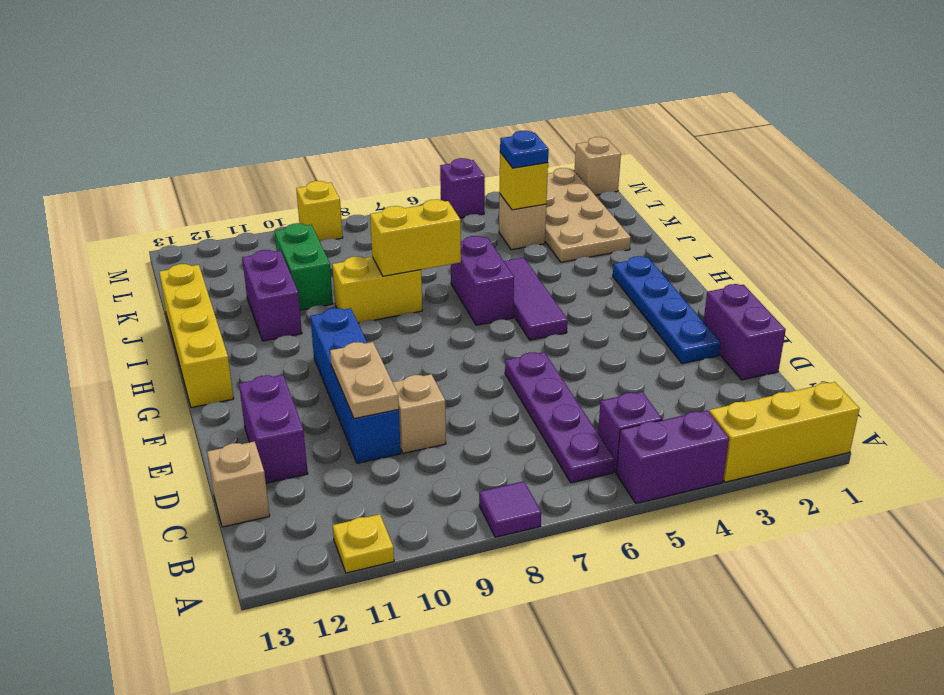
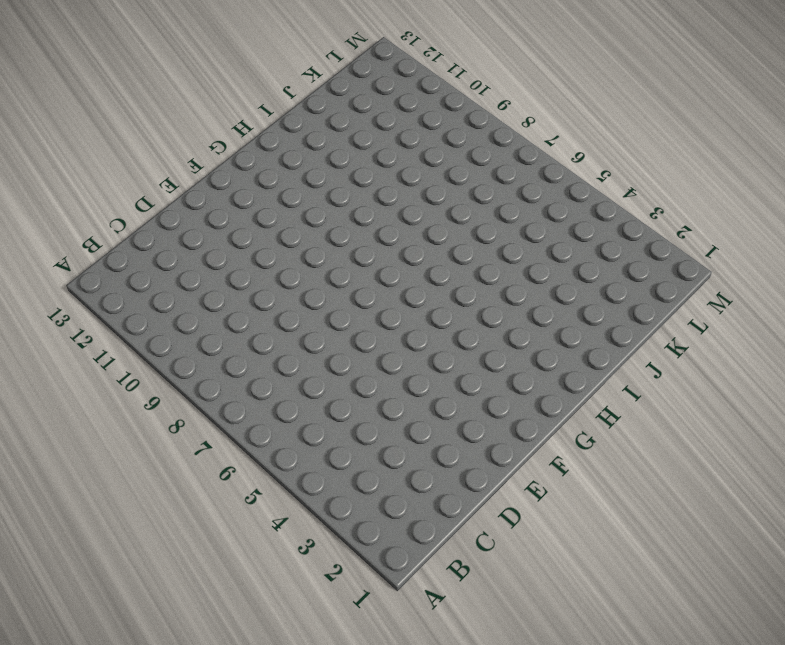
none -> yellow brick A1:A3 level 1
none -> purple brick A4:A5 level 1
none -> purple tile A8 level 1

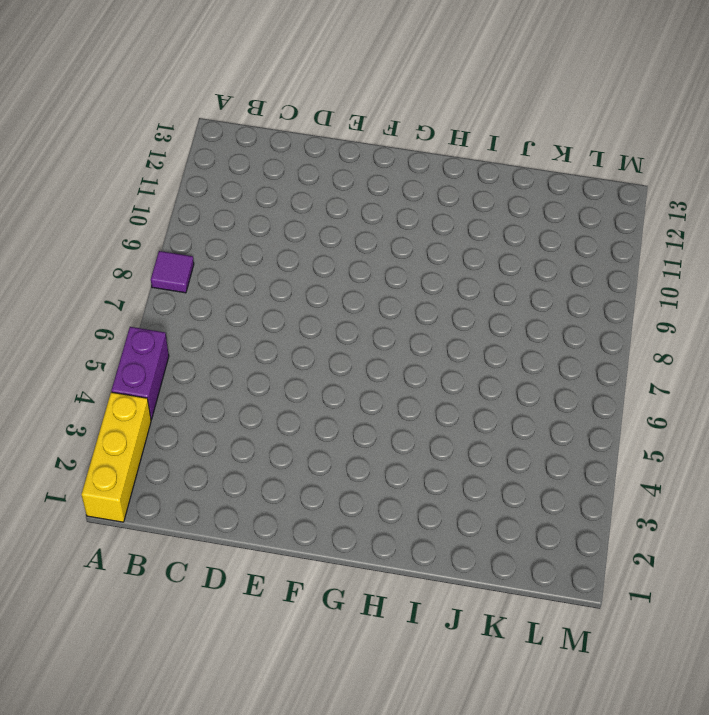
none -> yellow plate A11 level 1
none -> purple brick B5 level 1
none -> purple plate B6:E6 level 1

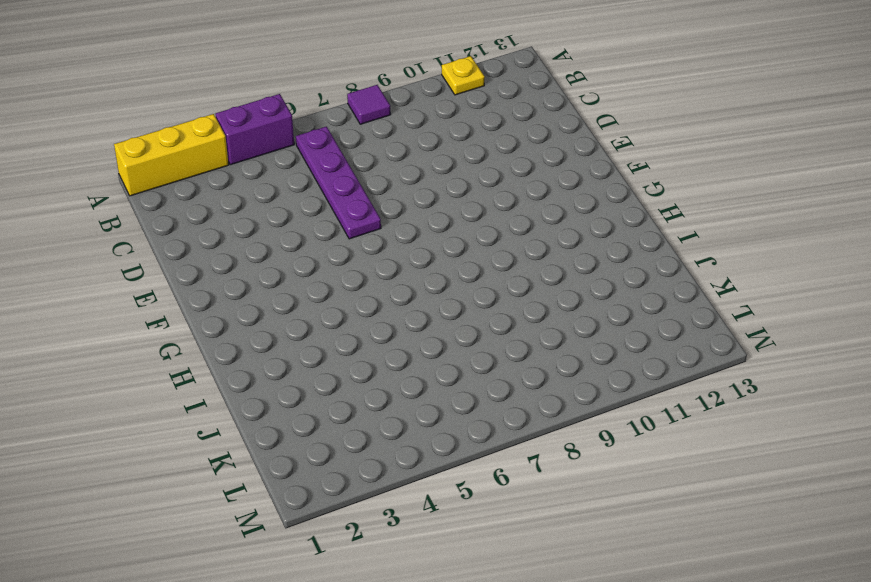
none -> purple brick B5 level 1
none -> tan brick C13 level 1
none -> purple brick D1:E1 level 1

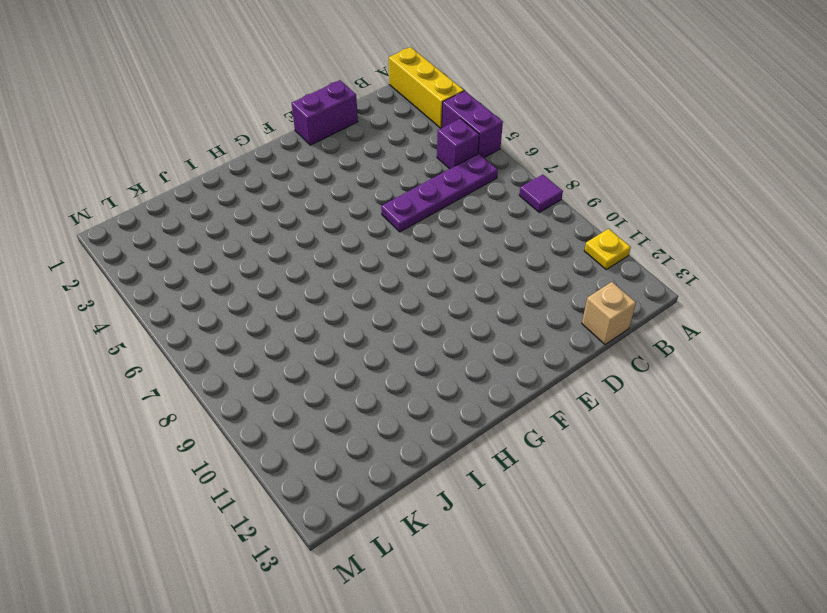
none -> tan brick D9 level 1
none -> blue brick D10:G10 level 1
none -> purple brick D12:E12 level 1

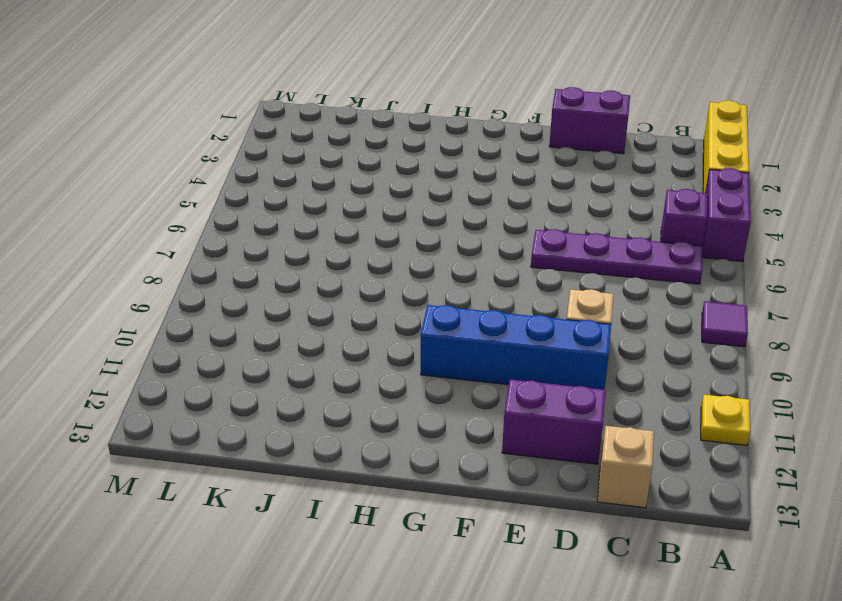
none -> blue plate E2:H2 level 1
none -> purple tile G5:I5 level 1
none -> yellow brick G13:J13 level 1

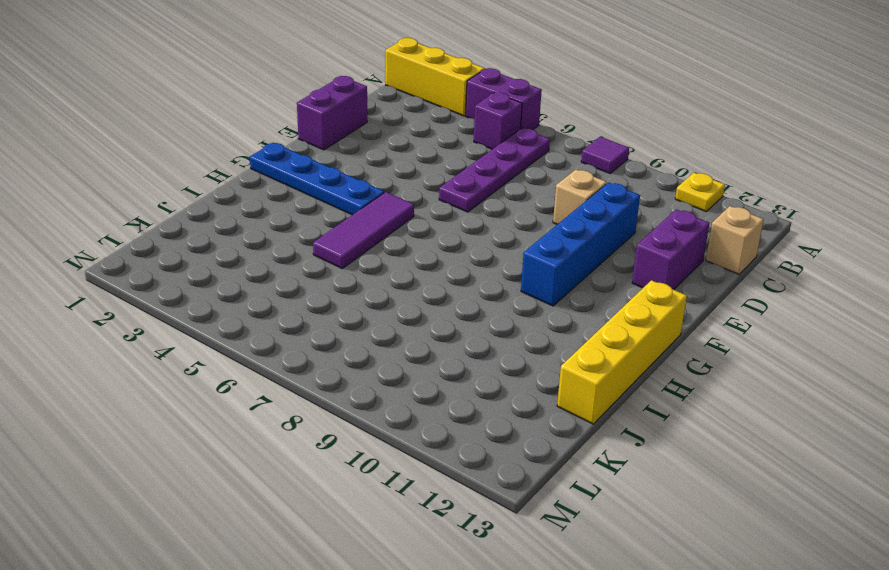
blue plate G1:G4 level 1 -> blue plate E2:H2 level 1
none -> purple brick H6:I6 level 1
none -> yellow brick I8:I9 level 1
none -> purple brick I11:J11 level 1

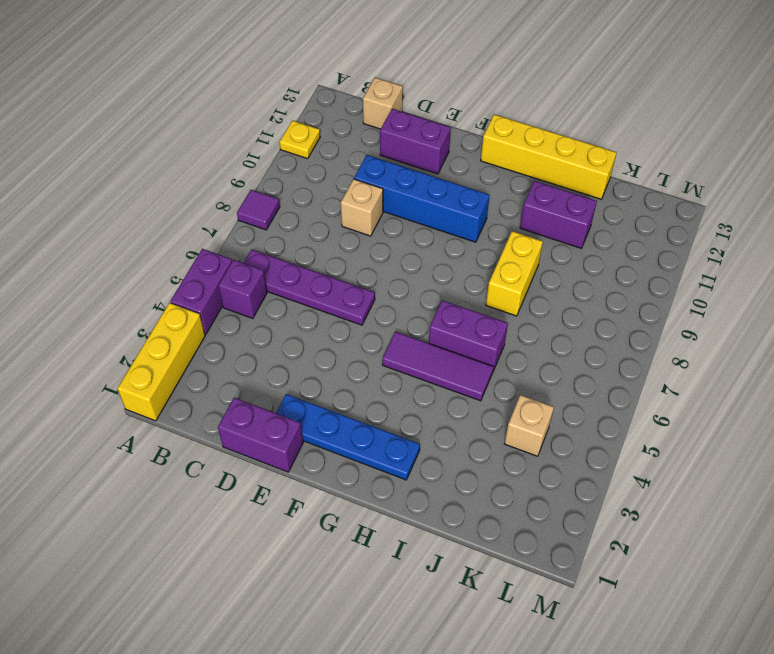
none -> tan plate J2:M3 level 1
none -> green brick J10:K10 level 1
none -> tan brick M1 level 1

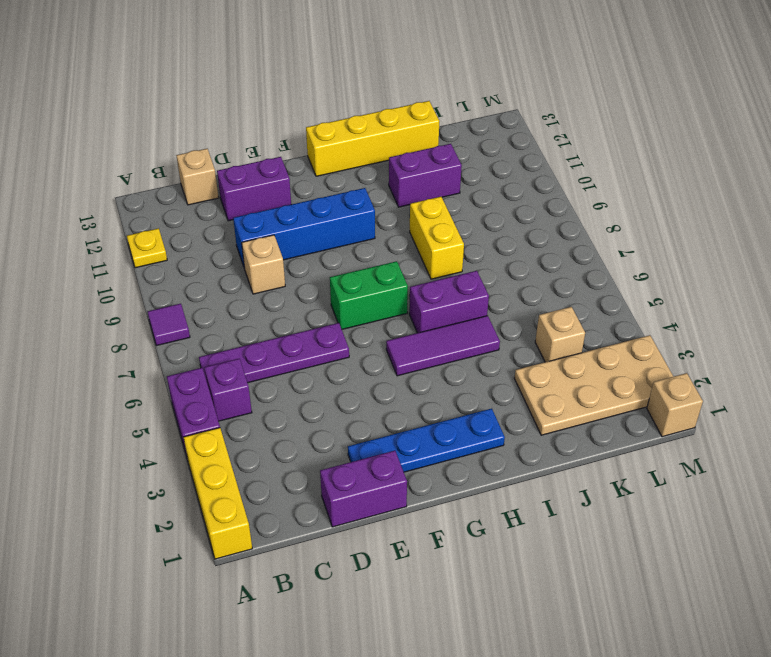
green brick F7:G7 level 1 -> green brick J10:K10 level 1
none -> purple brick M5 level 1
none -> yellow brick M9 level 1
none -> tan plate D10:E10 level 2

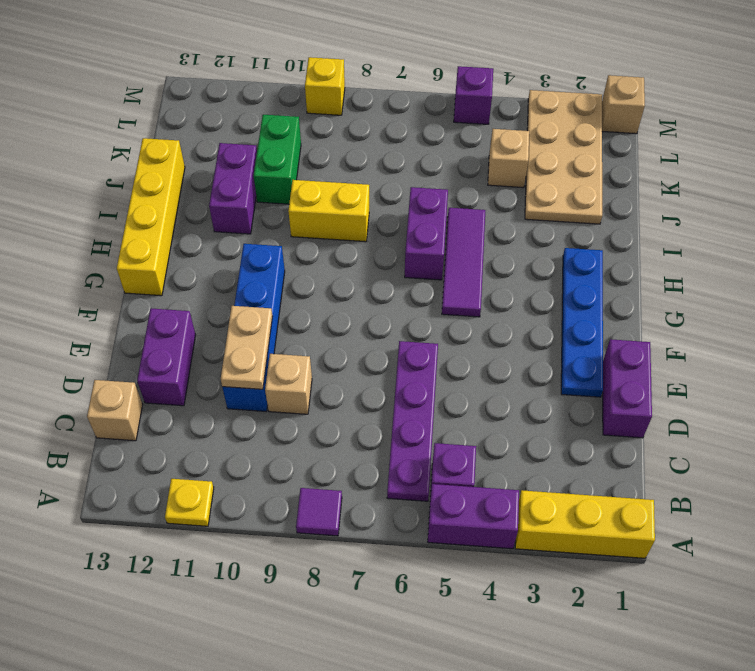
none -> yellow brick I7:I8 level 2
none -> yellow brick K4 level 2
none -> blue plate K4 level 3

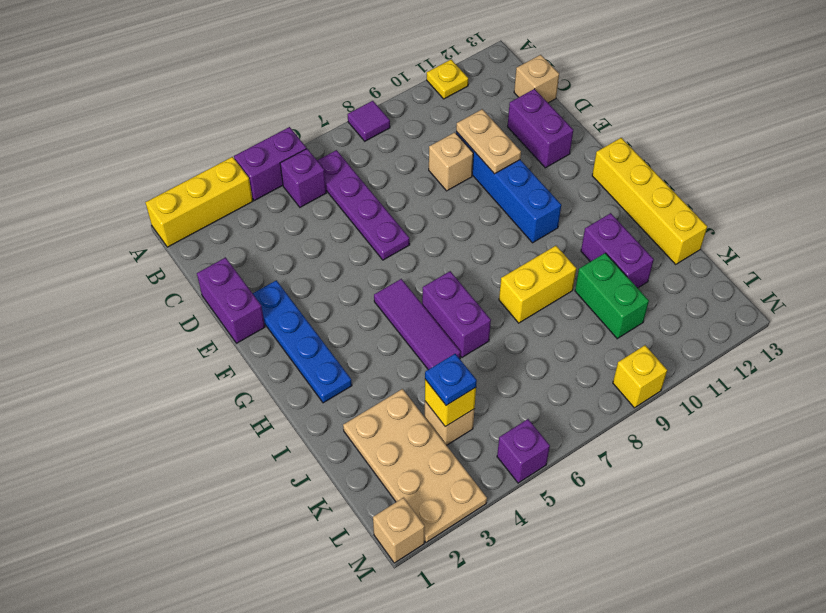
none -> yellow brick I7:I8 level 2

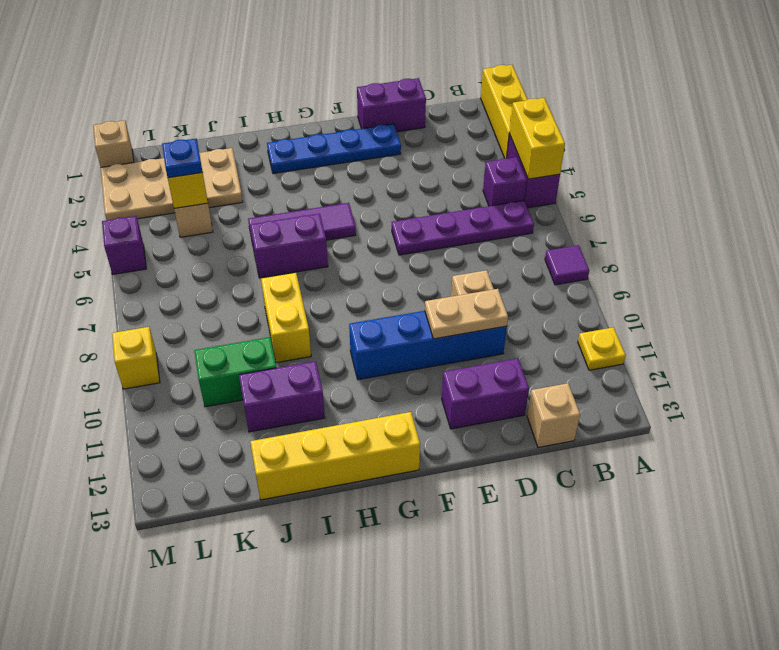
yellow brick A4:A5 level 2 -> yellow brick I7:I8 level 2

